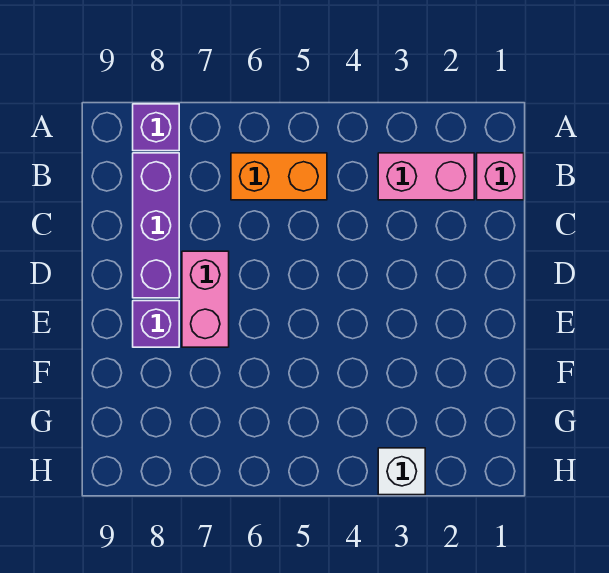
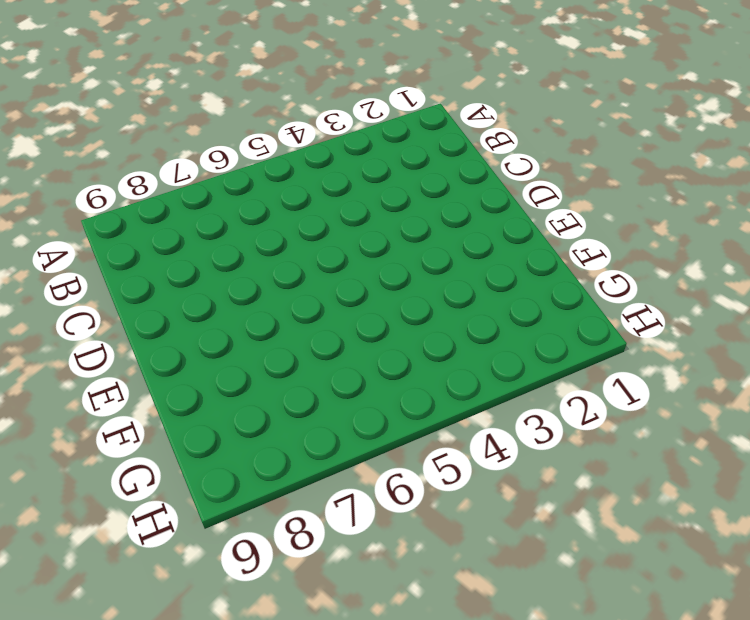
none -> purple brick A8 level 1
none -> pink brick B1 level 1

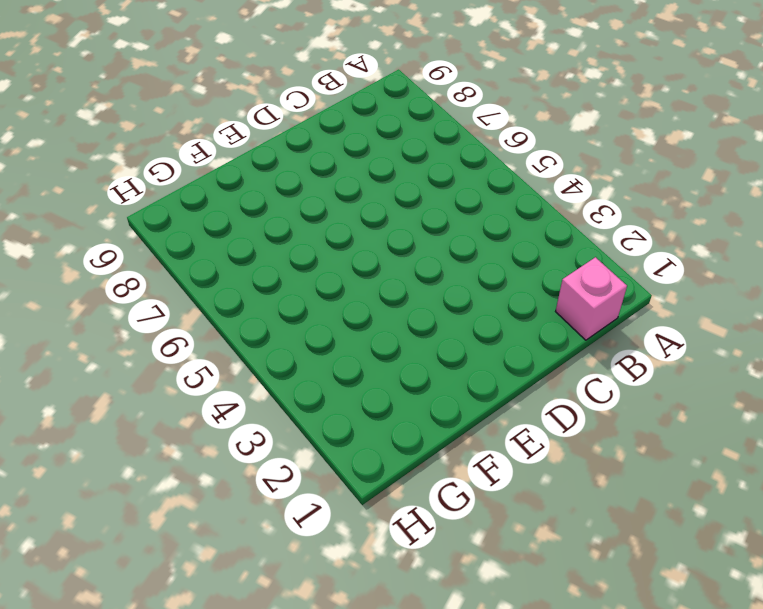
none -> purple brick A8 level 1
none -> pink brick B2:B3 level 1

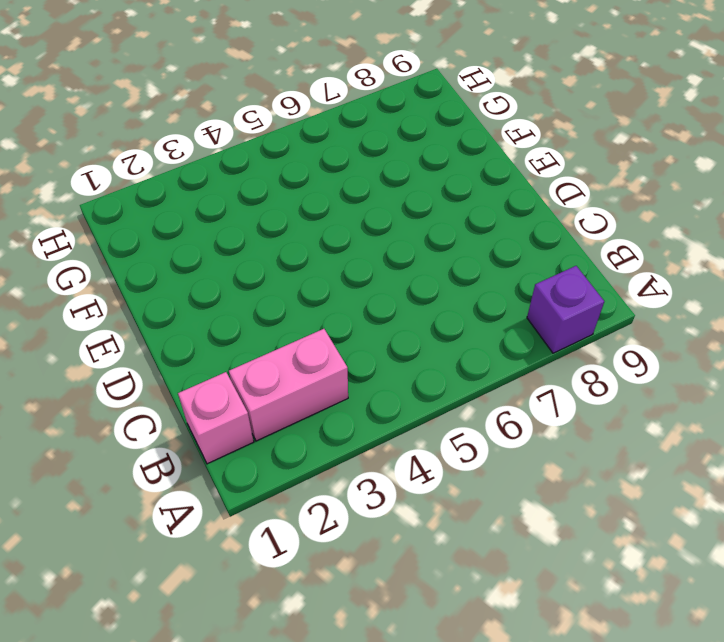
none -> orange brick B5:B6 level 1
none -> purple brick B8:D8 level 1

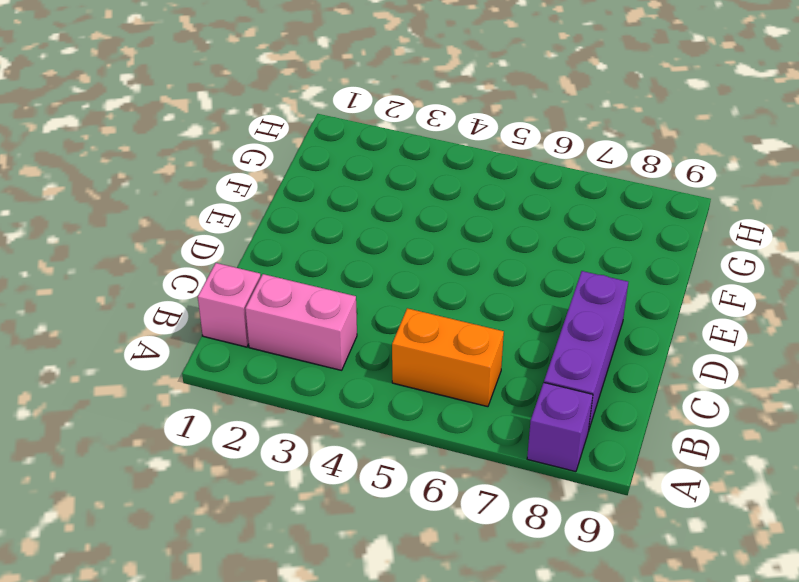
none -> pink brick D7:E7 level 1
none -> purple brick E8 level 1

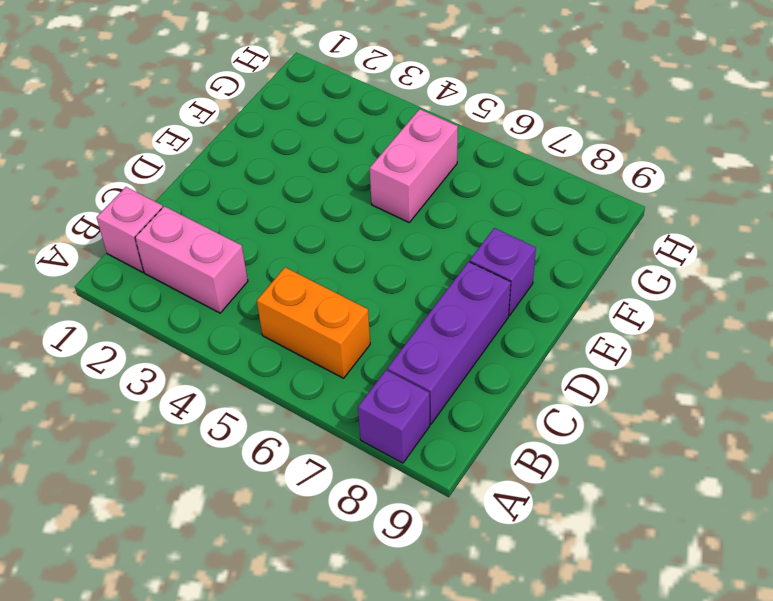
pink brick F5:G5 level 1 -> pink brick D7:E7 level 1
none -> white brick H3 level 1

